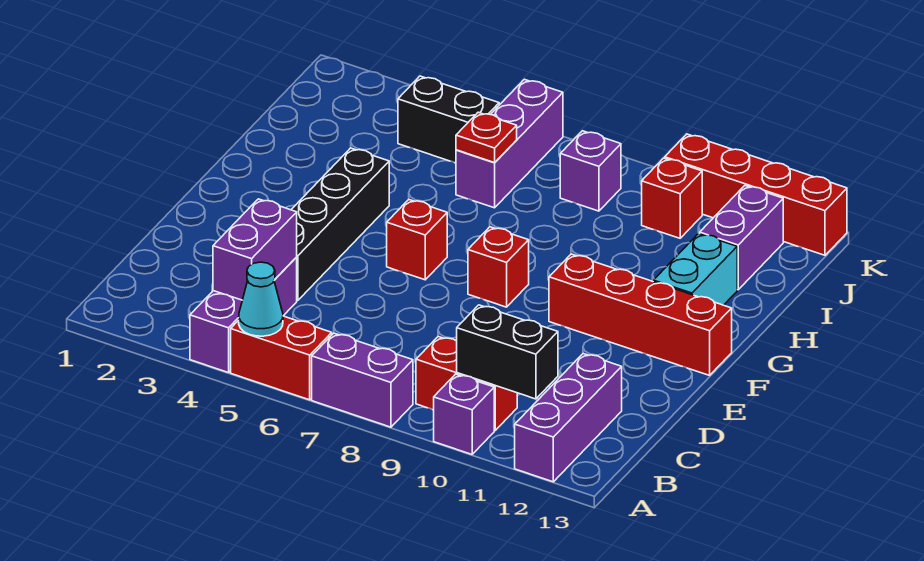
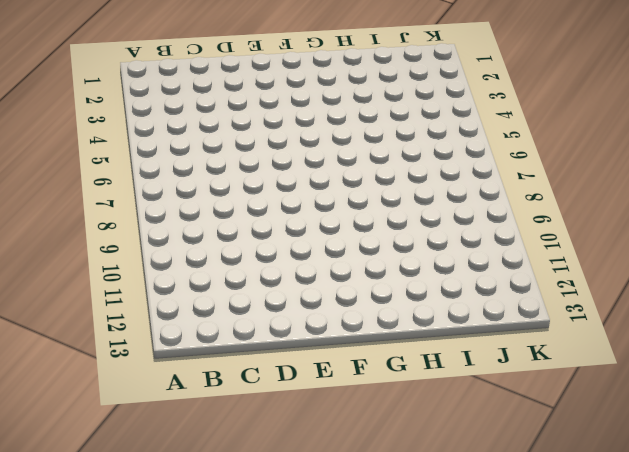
none -> purple brick A4:C4 level 1
none -> red brick A5:A6 level 1
none -> purple brick A7:A8 level 1

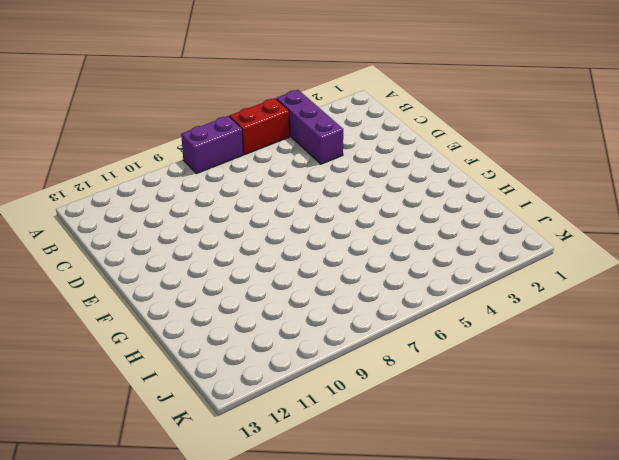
none -> purple brick A10 level 1
none -> purple brick A12:C12 level 1
none -> red brick B9:B10 level 1

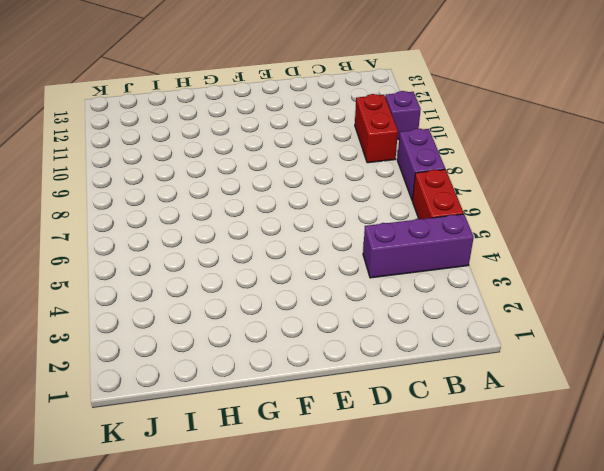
none -> purple brick A12:C12 level 1
none -> black brick D4:G4 level 1
none -> red brick F6 level 1

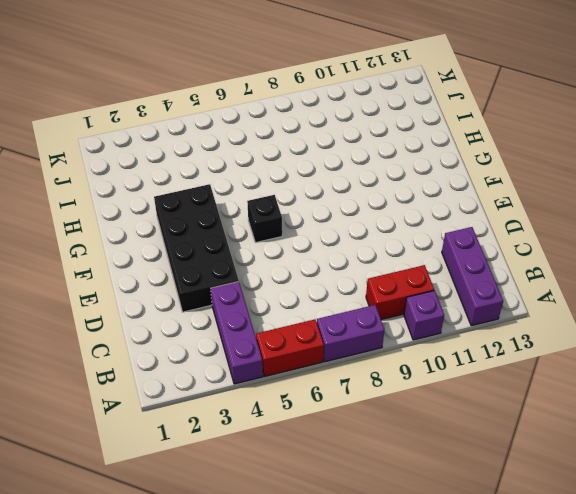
black brick D3:G4 level 1 -> black brick D4:G4 level 1
black brick F6 level 1 -> red brick F6 level 1
none -> red brick F8 level 1
none -> red brick F10:F13 level 1
none -> cyan brick G12:H12 level 1

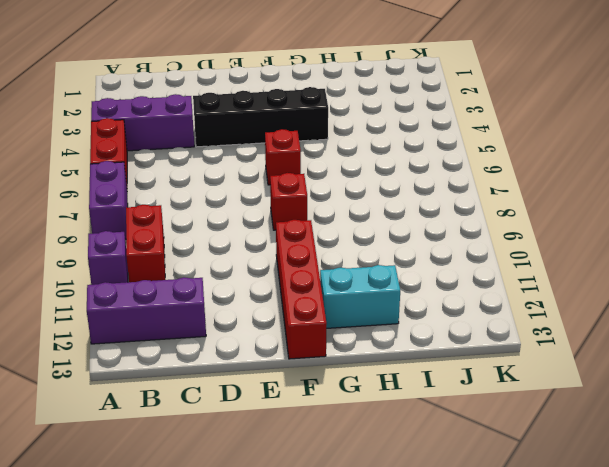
none -> purple brick I6:K6 level 1
none -> purple brick I12:J12 level 1
none -> black brick J4:J5 level 1

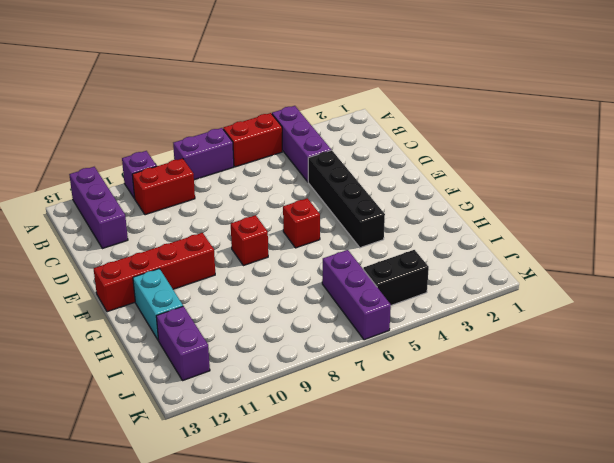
none -> purple brick J8 level 1
none -> red brick J10 level 1
none -> red brick K10:K13 level 1

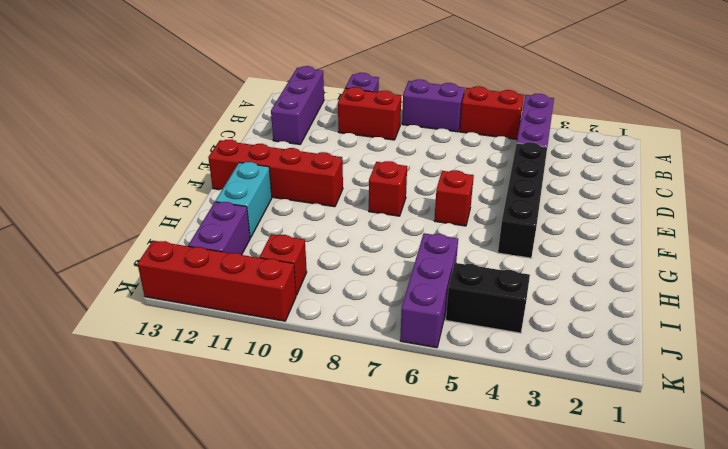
none -> purple brick J8 level 1
none -> cyan cone A5 level 2
none -> purple brick B4:C4 level 2

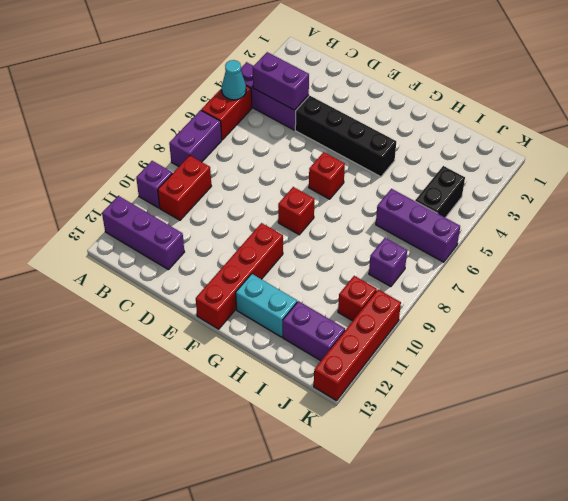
none -> black brick B10:B11 level 2
none -> red plate I6 level 2

